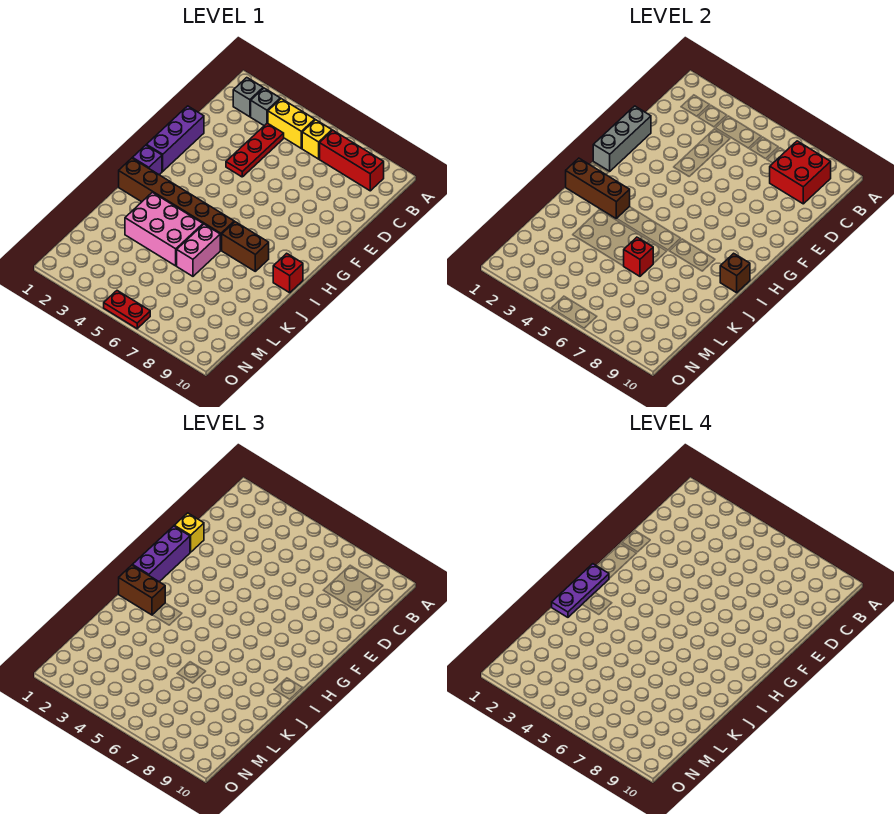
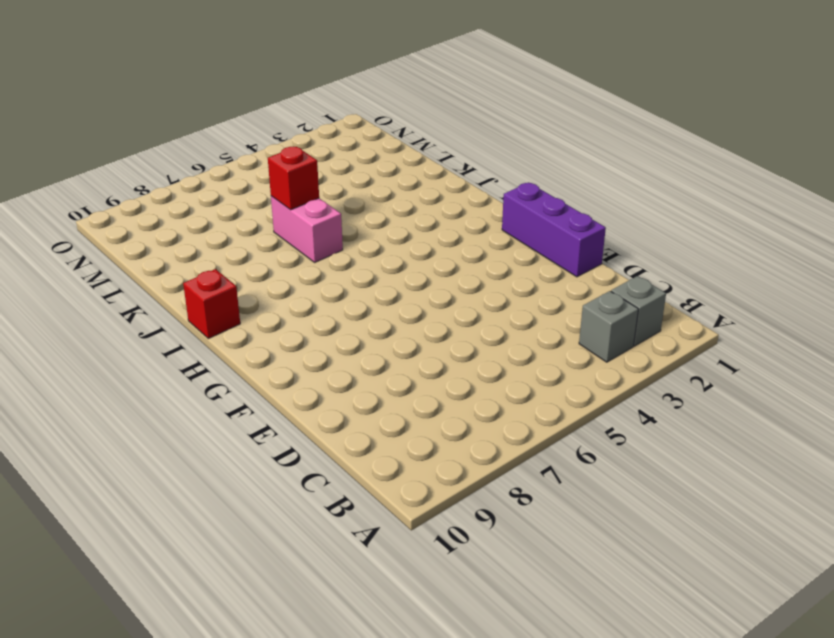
none -> yellow brick B4:B5 level 1
none -> yellow brick B6 level 1
none -> red brick B7:B9 level 1

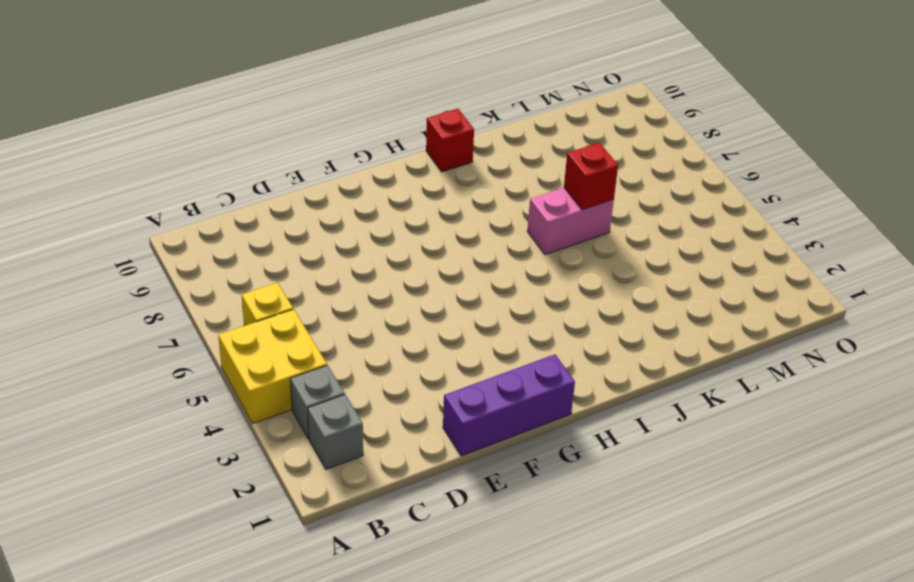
yellow brick A4:B5 level 1 -> yellow brick B4:B5 level 1
none -> red brick B7:B9 level 1
none -> red plate C4:E4 level 1
none -> purple brick H1 level 1

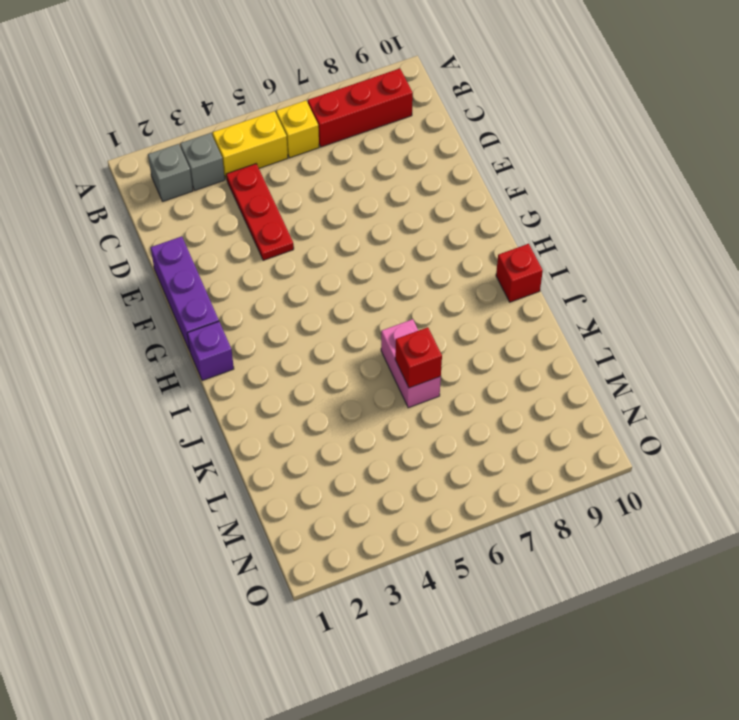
none -> brown brick I1:I6 level 1
none -> brown brick I7:I8 level 1
none -> pink brick J3:K5 level 1

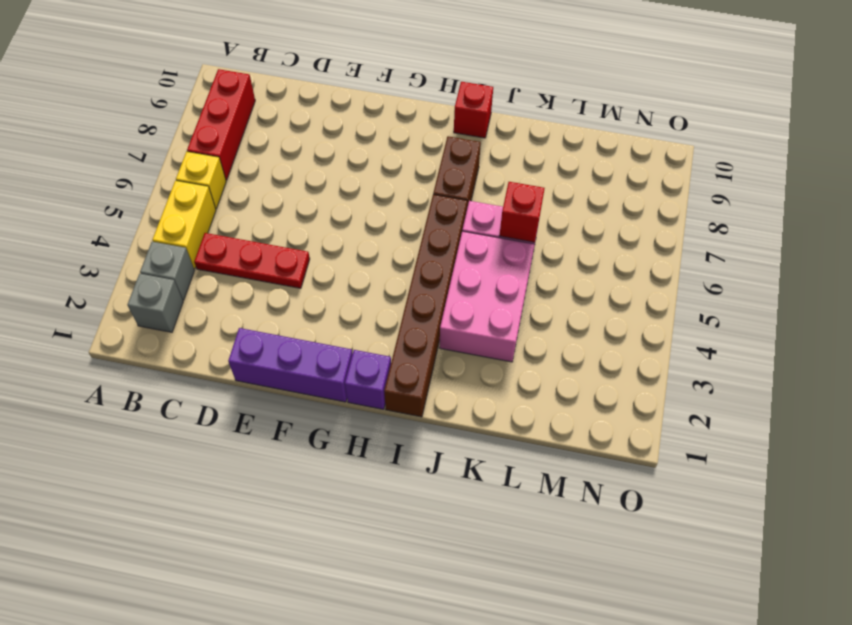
none -> red plate O5:O6 level 1
none -> red brick B8:C9 level 2
none -> grey brick E1:G1 level 2

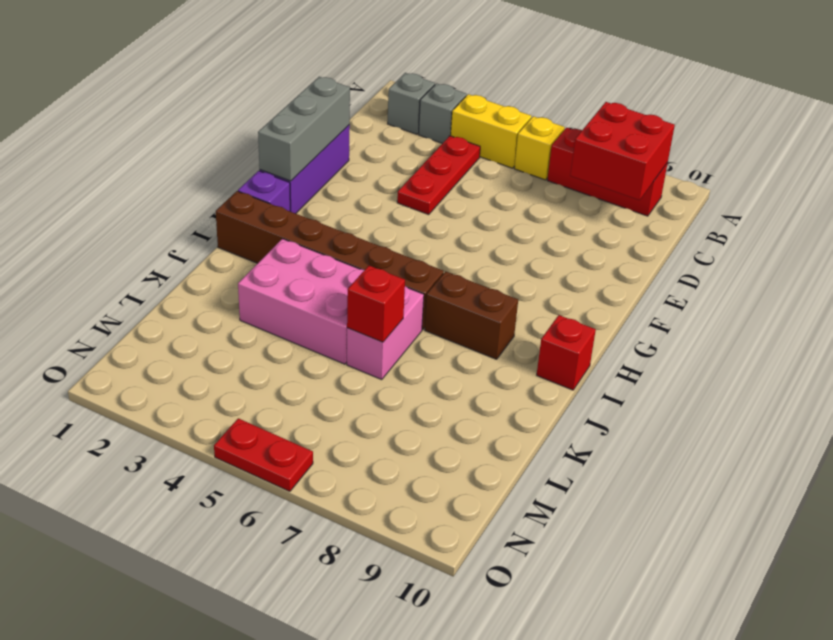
none -> brown brick I1:I3 level 2
none -> brown brick I10 level 2
none -> yellow brick E1 level 3

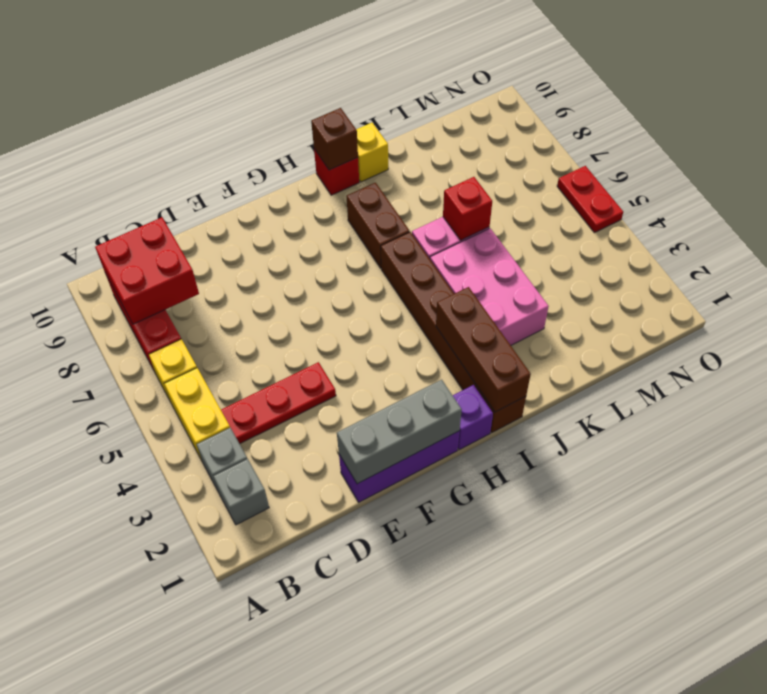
yellow brick J10 level 1 -> yellow brick E1 level 3
none -> purple brick F1:H1 level 3
none -> brown brick I1:I2 level 3
none -> purple plate H1:J1 level 4

